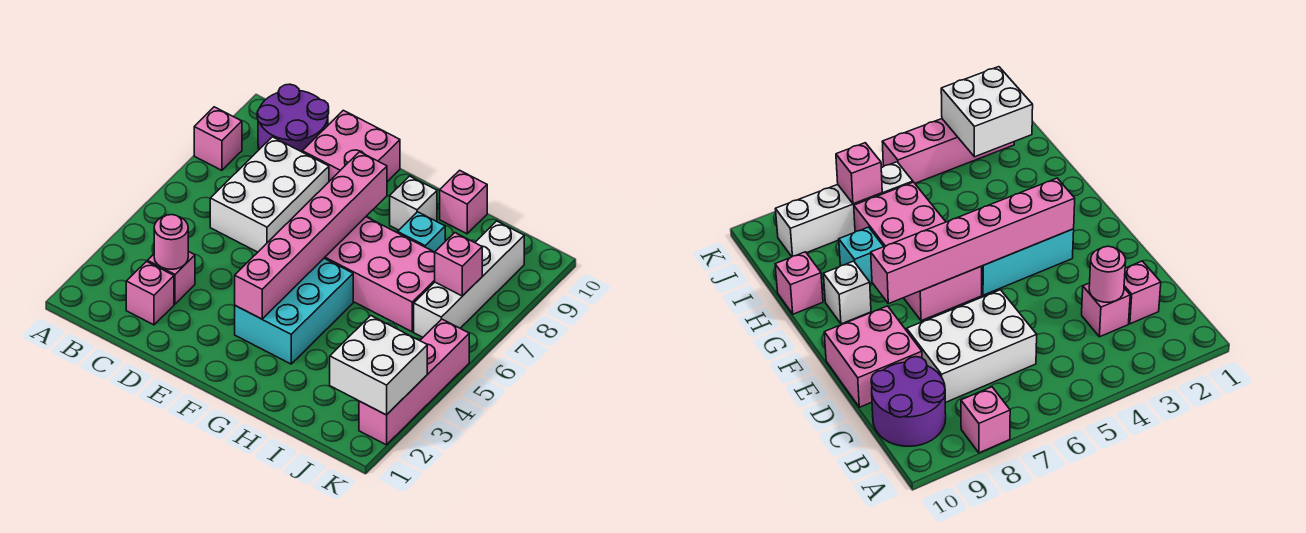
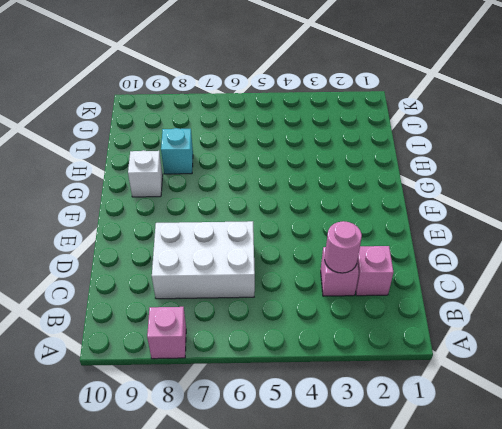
none -> purple round brick B9:C10 level 1
none -> pink brick D9:E10 level 1
none -> cyan brick F3:G5 level 1

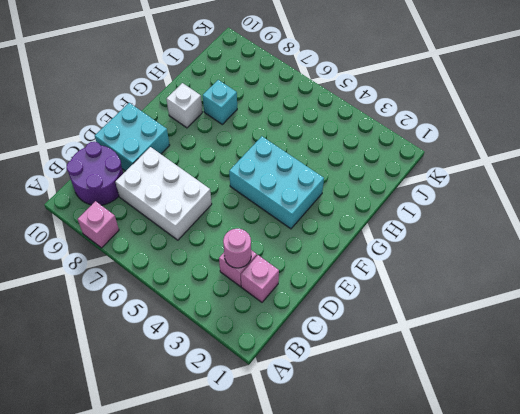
cyan brick D9:E10 level 1 -> pink brick D9:E10 level 1
none -> pink brick F6:I7 level 1
none -> pink brick H10 level 1
none -> white brick J6:J9 level 1

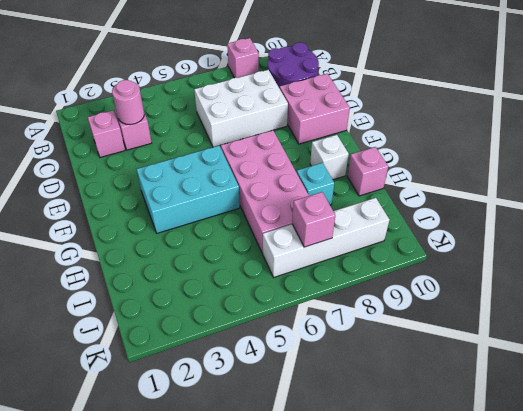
none -> pink brick K2:K5 level 1
none -> pink brick F3:F8 level 2
none -> white brick J2:K3 level 2

